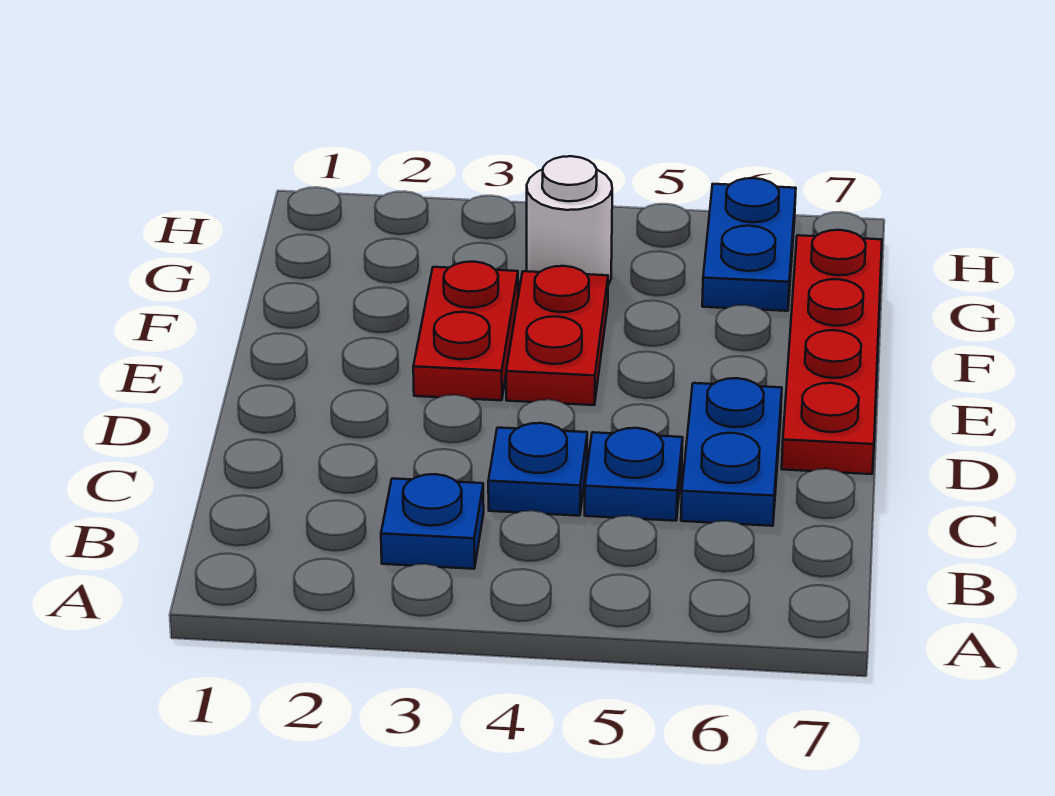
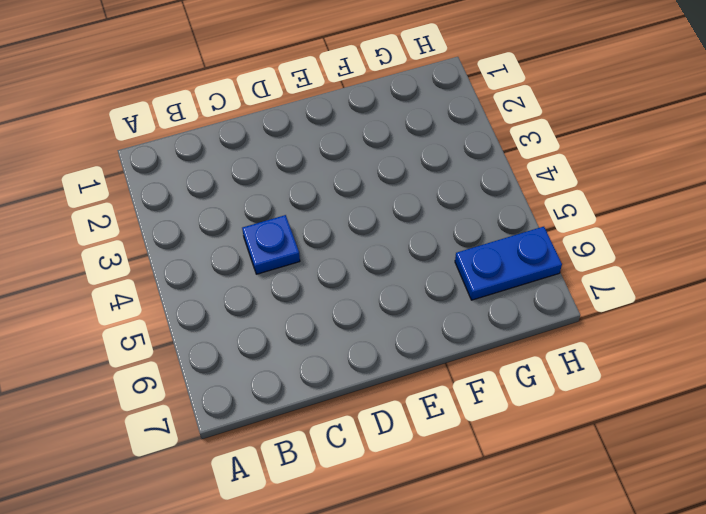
none -> blue plate B3 level 1
none -> blue plate C5 level 1

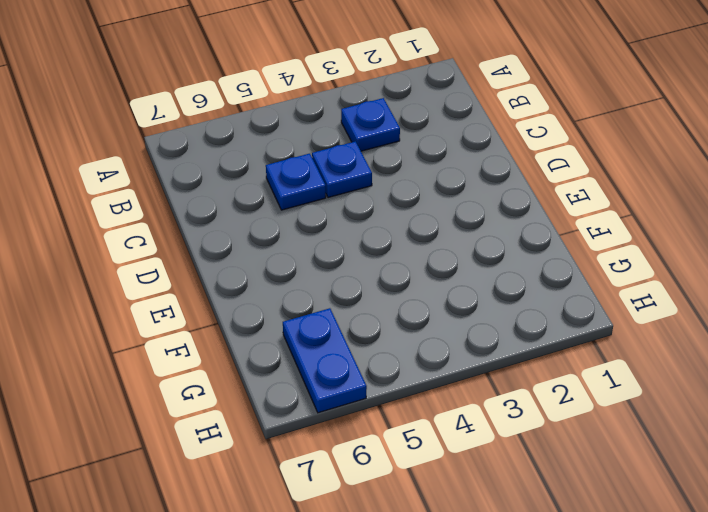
none -> blue plate C6:D6 level 1
none -> red plate D7:G7 level 1

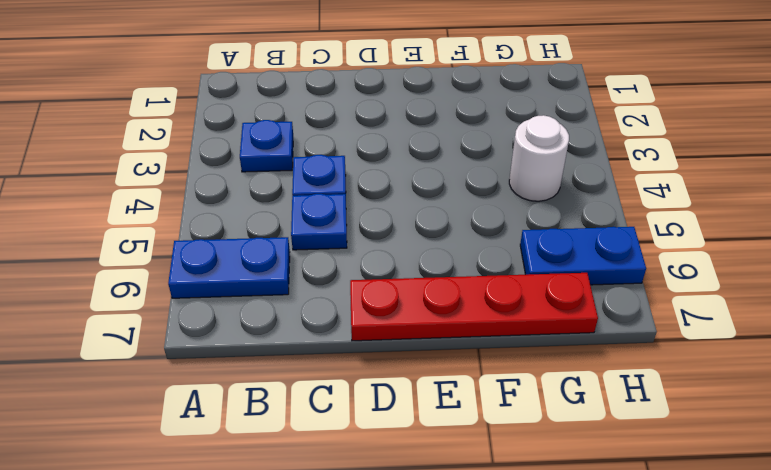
blue plate A6:B6 level 1 -> blue plate C6:D6 level 1
none -> red plate E3:F3 level 1
none -> red plate E4:F4 level 1

